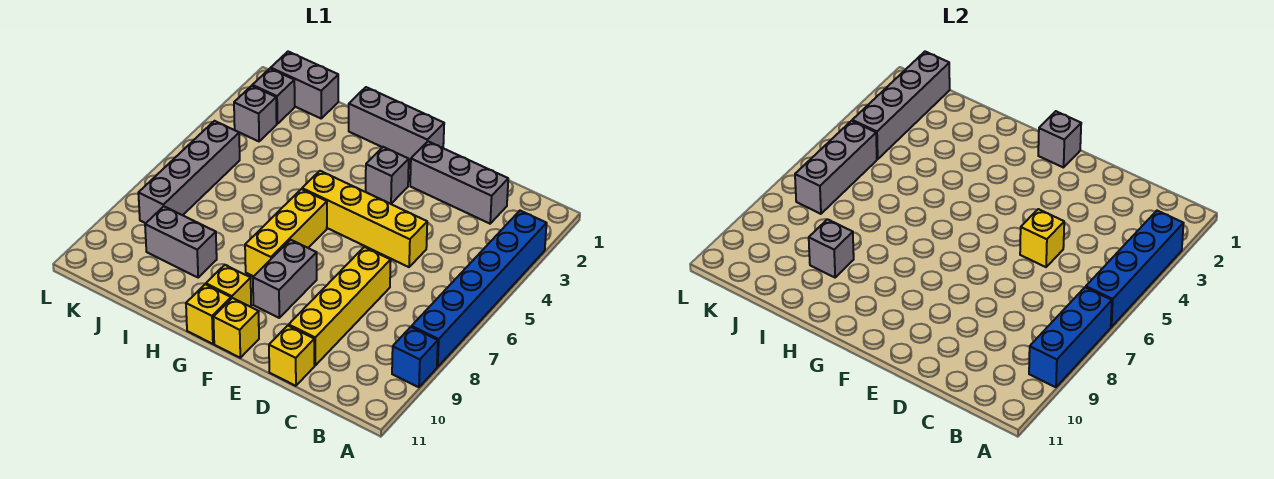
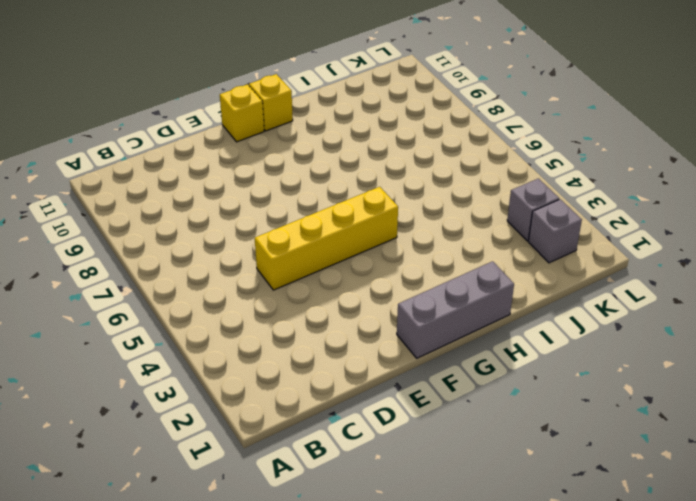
none -> blue brick A3:A8 level 1
none -> blue brick A9 level 1
none -> grey brick C2:E2 level 1

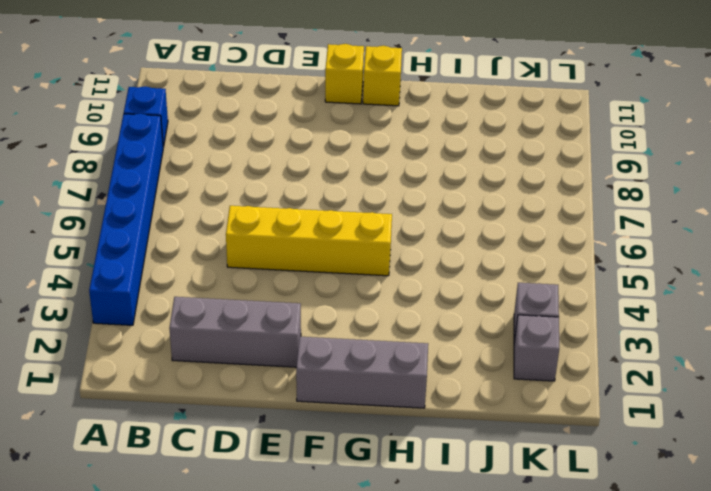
none -> yellow brick D7:D10 level 1
none -> yellow brick D11 level 1
none -> grey brick F3 level 1

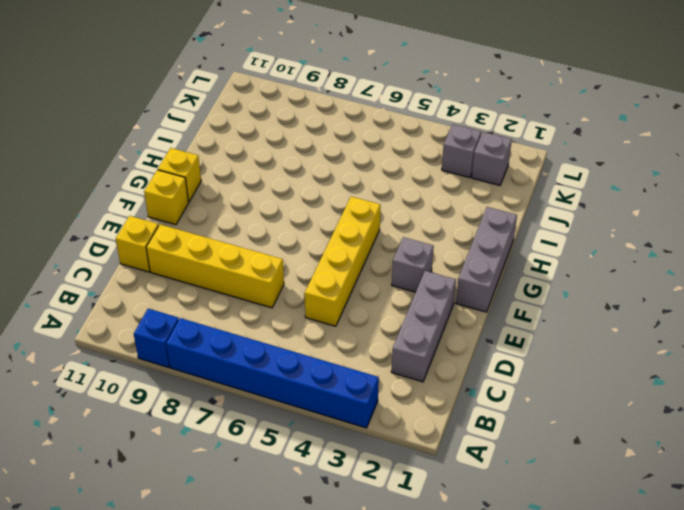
none -> grey brick F8:F9 level 1
none -> yellow brick G6:G8 level 1
none -> yellow brick G10 level 1

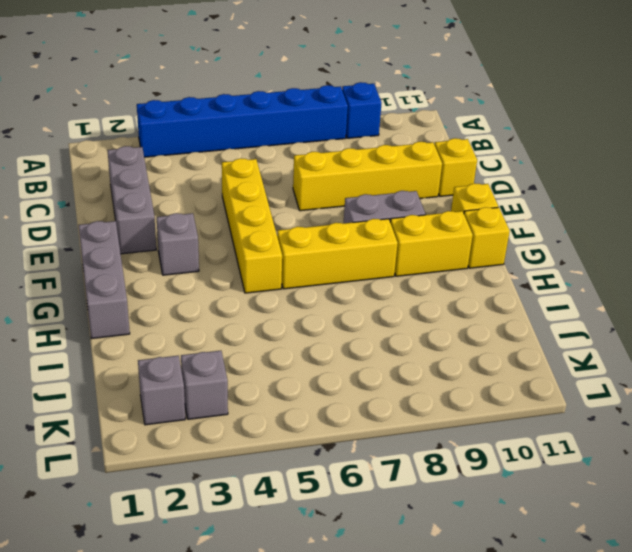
yellow brick G9:G10 level 1 -> yellow brick G10 level 1
none -> grey brick I9:J9 level 1
none -> grey brick J1:K1 level 1
none -> grey brick K5:K8 level 1

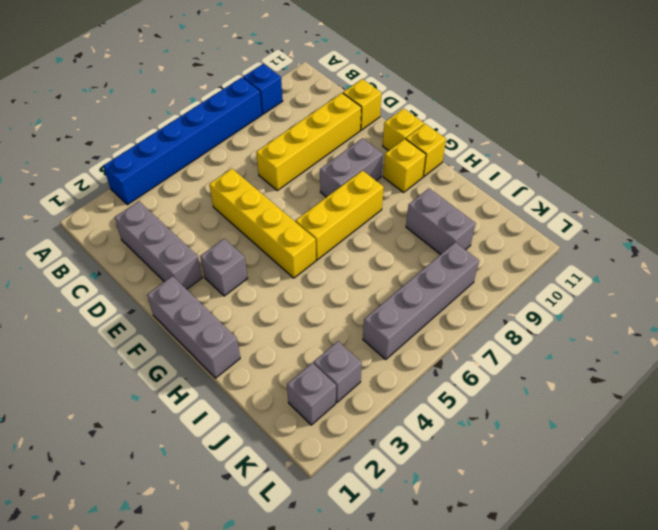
none -> grey brick J1:K1 level 1
none -> blue brick A3:A6 level 2
none -> blue brick A7:A9 level 2

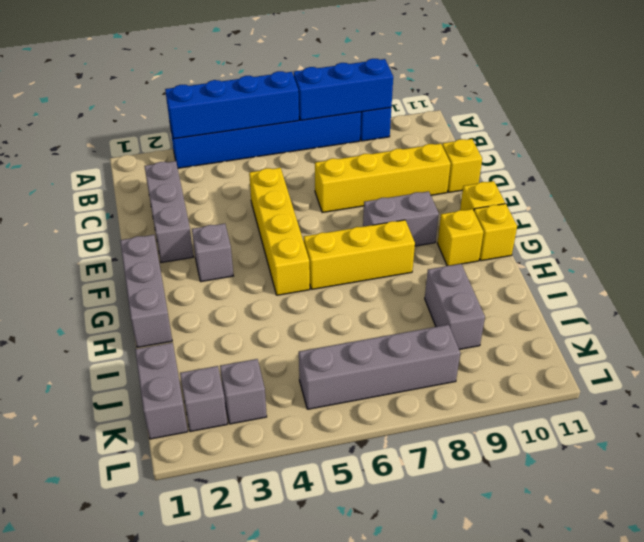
none -> yellow brick D5 level 2
none -> grey brick F1 level 2
none -> grey brick I9 level 2

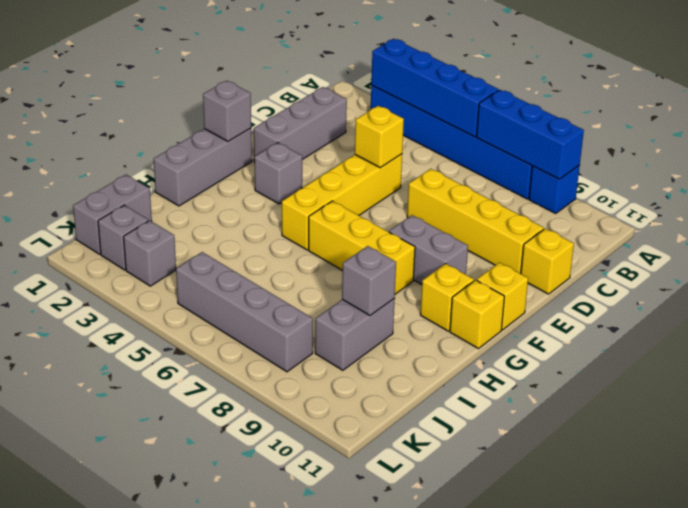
none -> grey brick K1:K4 level 2
none -> grey brick K5:K7 level 2

